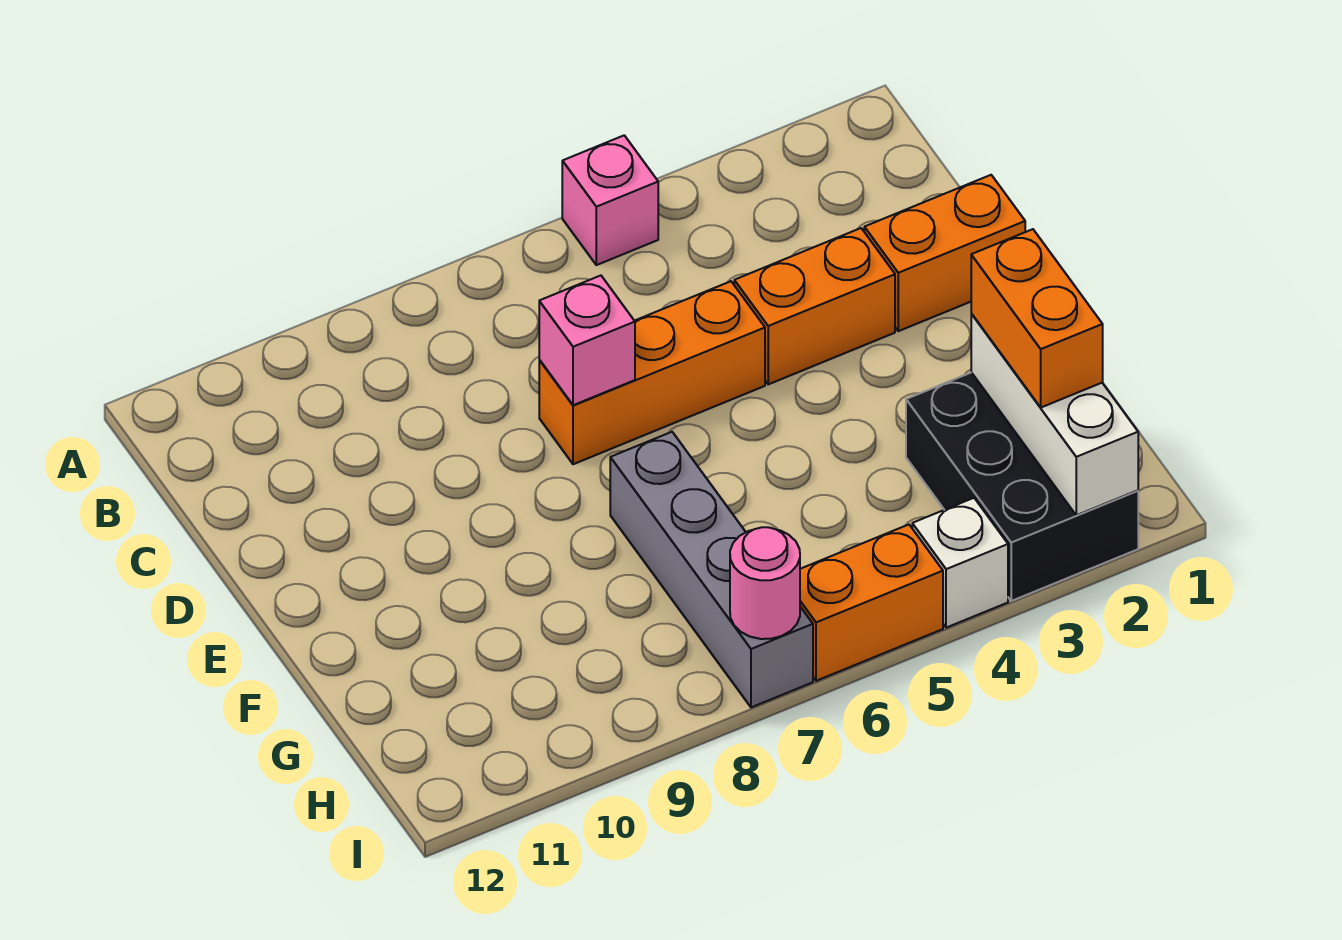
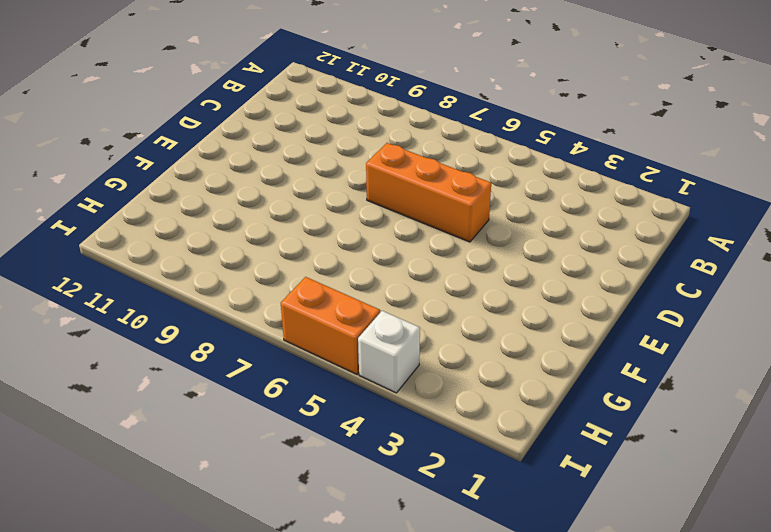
none -> pink brick A5 level 1
none -> orange brick D1:D2 level 1
none -> orange brick D3:D4 level 1

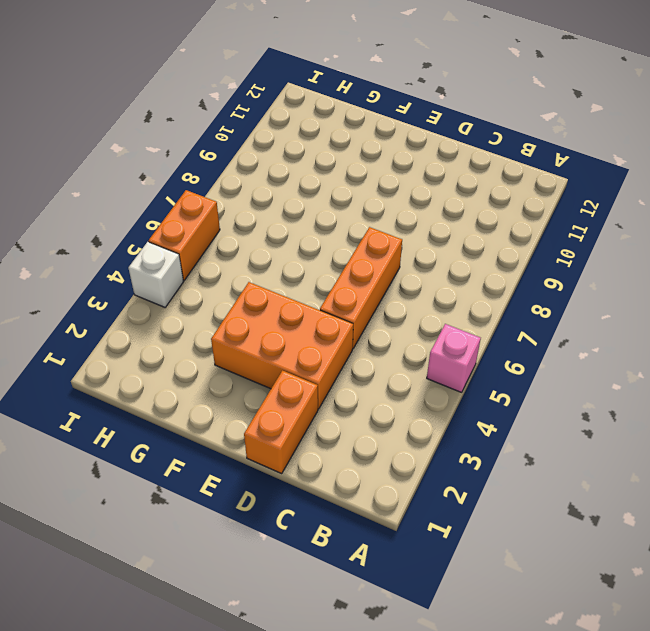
orange brick D3:F4 level 1 -> orange brick D3:D4 level 1
none -> grey brick F7:I7 level 1
none -> black brick G2:I3 level 1
none -> pink brick D7 level 2

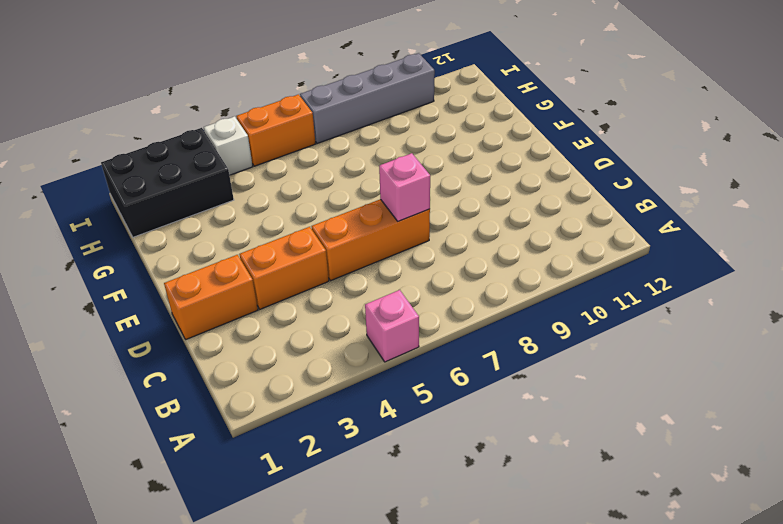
black brick H1:I3 level 1 -> black brick G2:I3 level 1
grey brick I7:I10 level 1 -> grey brick F7:I7 level 1
none -> white brick G2:I2 level 2
none -> pink round brick I7 level 2
none -> orange brick G2:H2 level 3

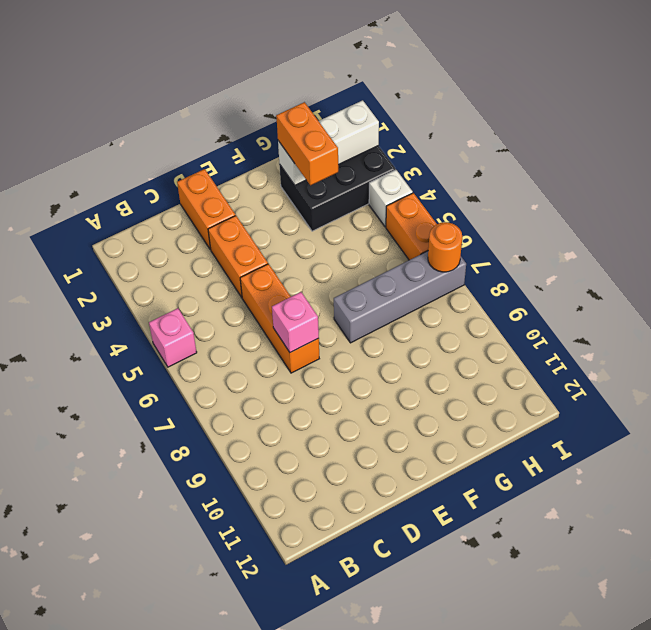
orange brick G2:G3 level 3 -> orange brick G2:H2 level 3
orange round brick I7 level 2 -> pink round brick I7 level 2

